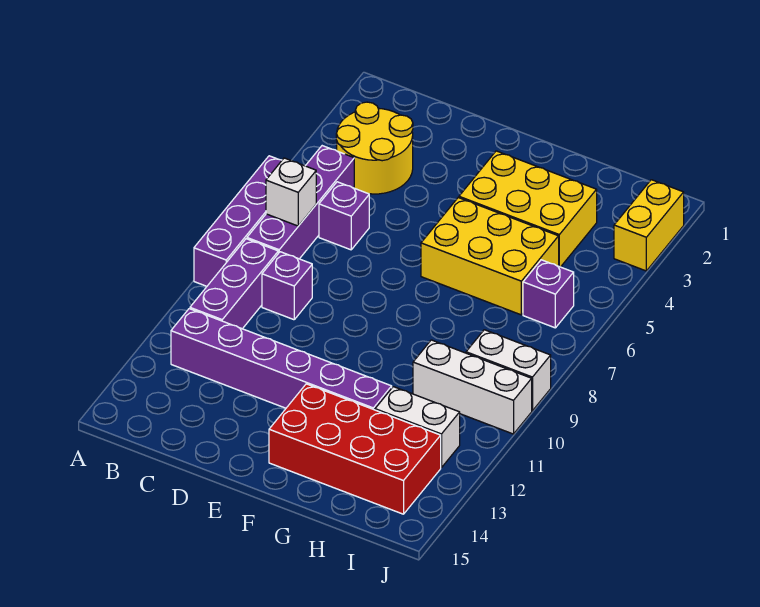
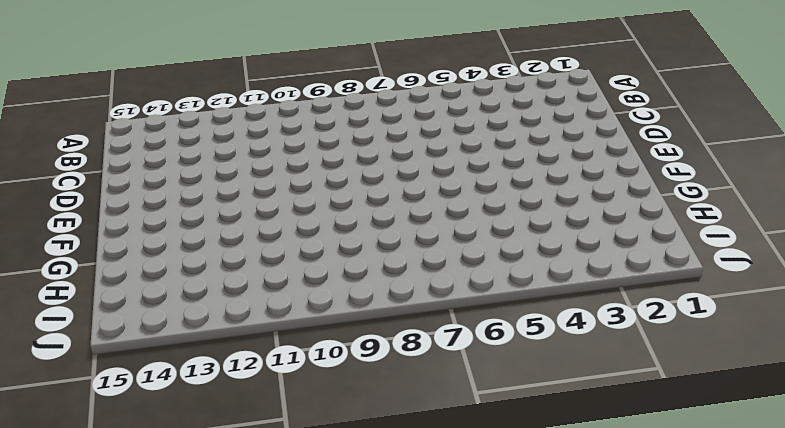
none -> purple brick A6:A9 level 1
none -> yellow round brick B3:C4 level 1
none -> purple brick B5:B8 level 1

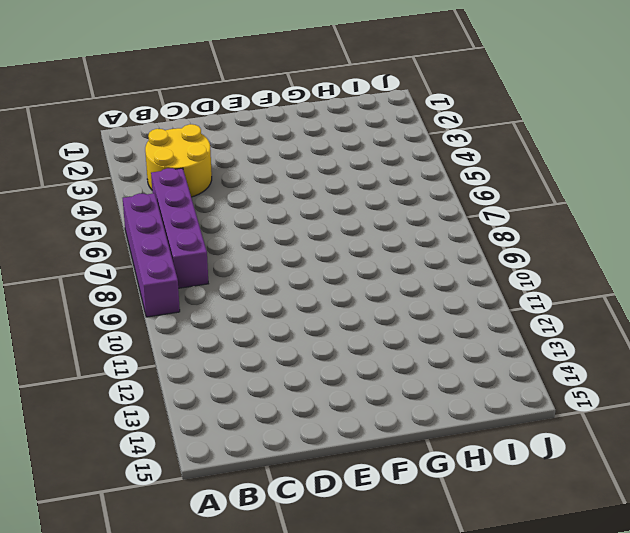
none -> purple brick B9:B11 level 1
none -> purple brick B12:G12 level 1
none -> purple brick C6 level 1

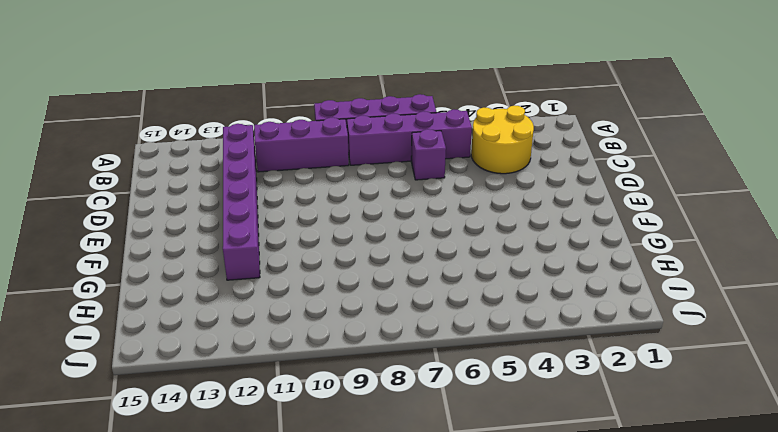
none -> purple brick C9 level 1
none -> yellow brick F3:H4 level 1
none -> yellow brick F5:H6 level 1

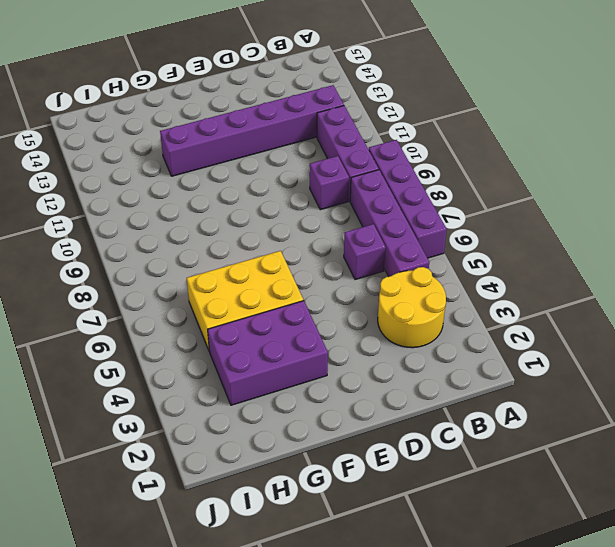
purple brick F3:H4 level 1 -> yellow brick F3:H4 level 1
none -> red brick F13:I14 level 1
none -> white brick H10:J10 level 1
none -> white brick H12:I12 level 1

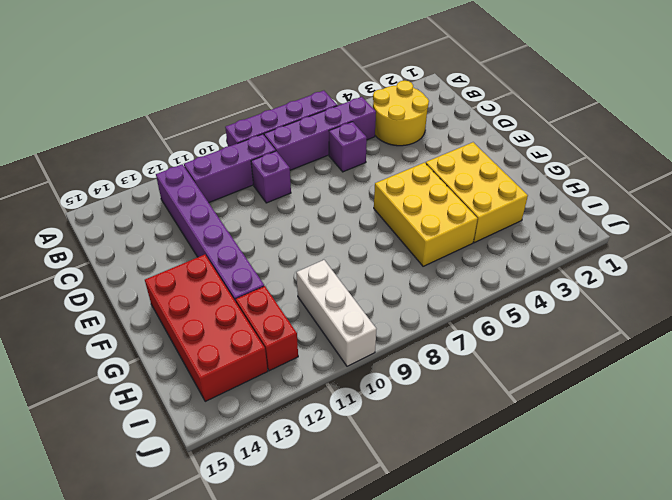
red brick H12:I12 level 1 -> white brick H12:I12 level 1
none -> purple brick I6 level 1
none -> white brick I9:J9 level 1
none -> yellow brick J2:J3 level 1

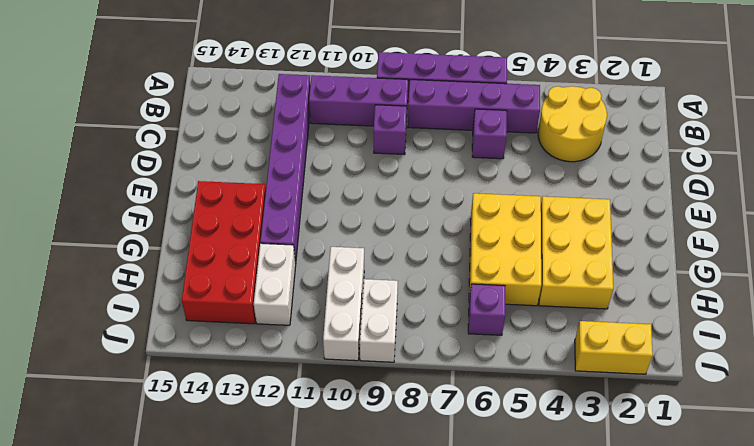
none -> white brick B7 level 2

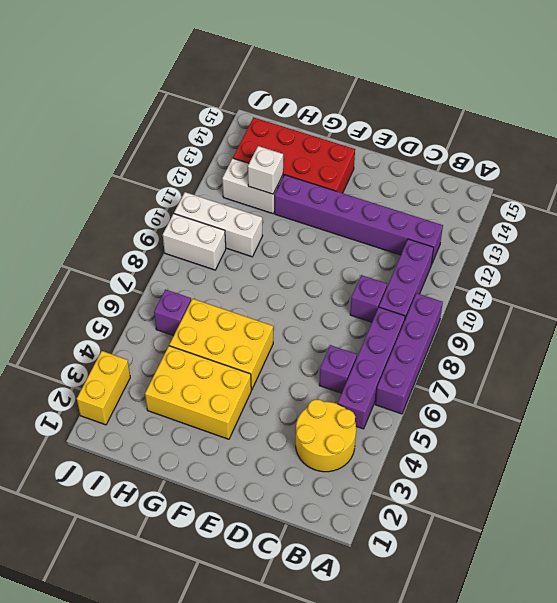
white brick H12 level 2 -> white brick B7 level 2

